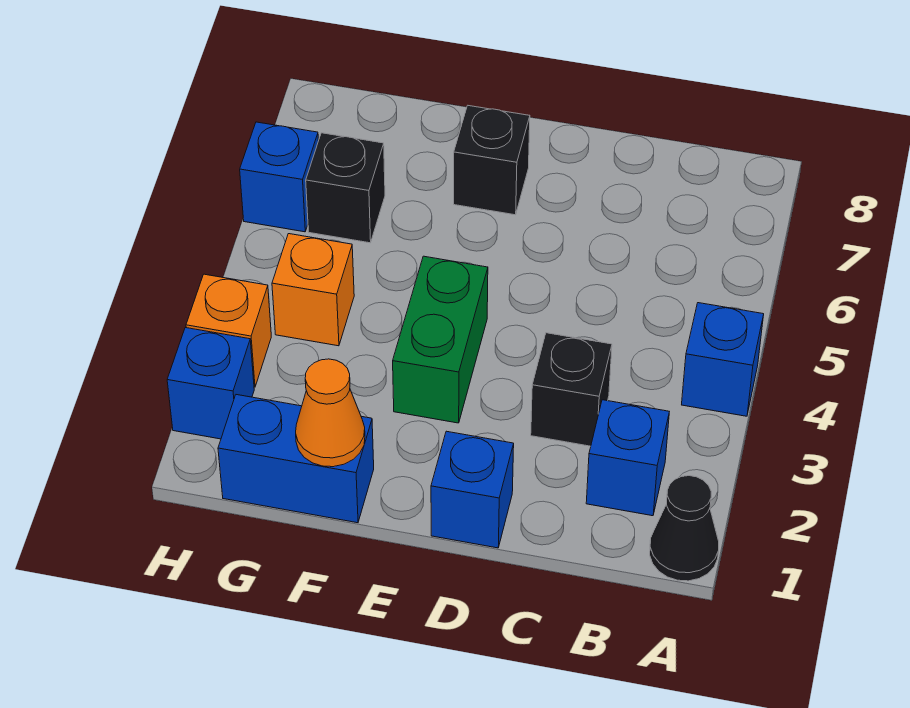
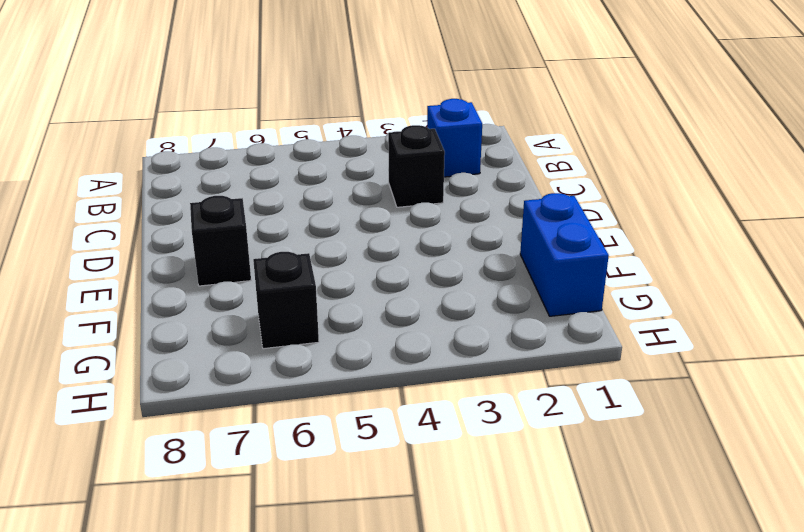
none -> black cone A1 level 1
none -> blue brick A4 level 1
none -> blue brick D1 level 1

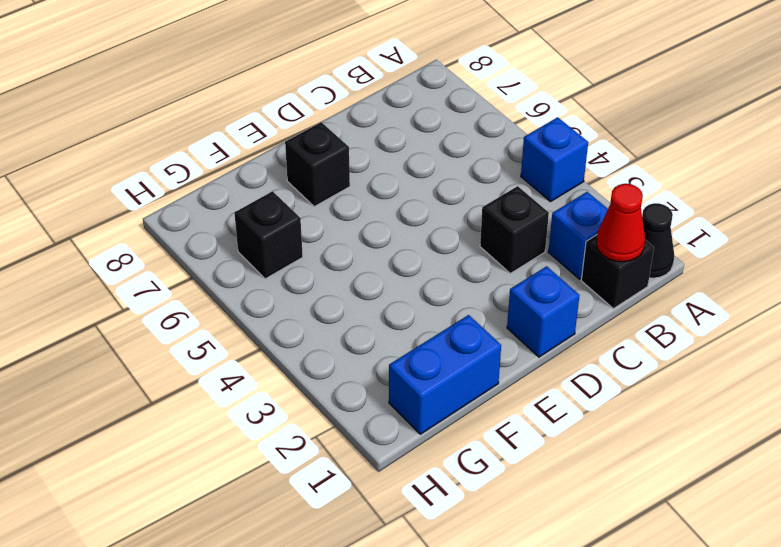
black brick B1 level 1 -> none
red cone B1 level 2 -> none
none -> green brick E3:E4 level 1
none -> orange brick G4 level 1
none -> blue brick H2 level 1

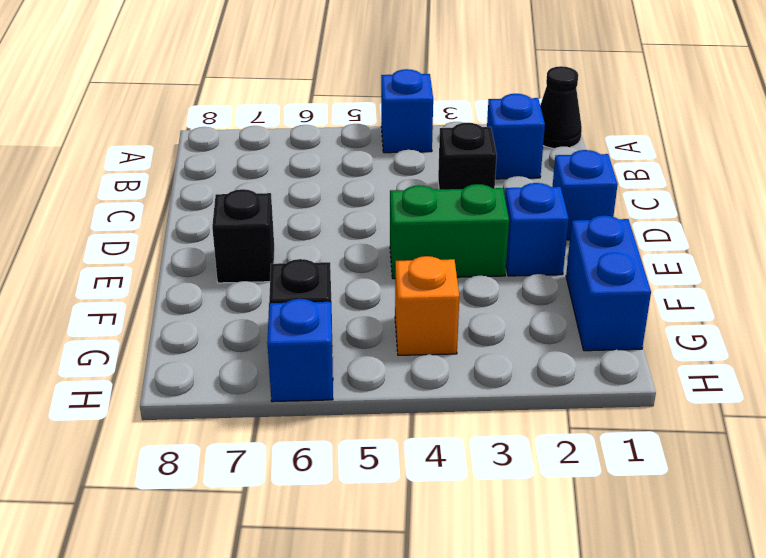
blue brick E2 level 1 -> blue brick H2 level 1
none -> orange brick H3 level 1
none -> orange cone F1 level 2

